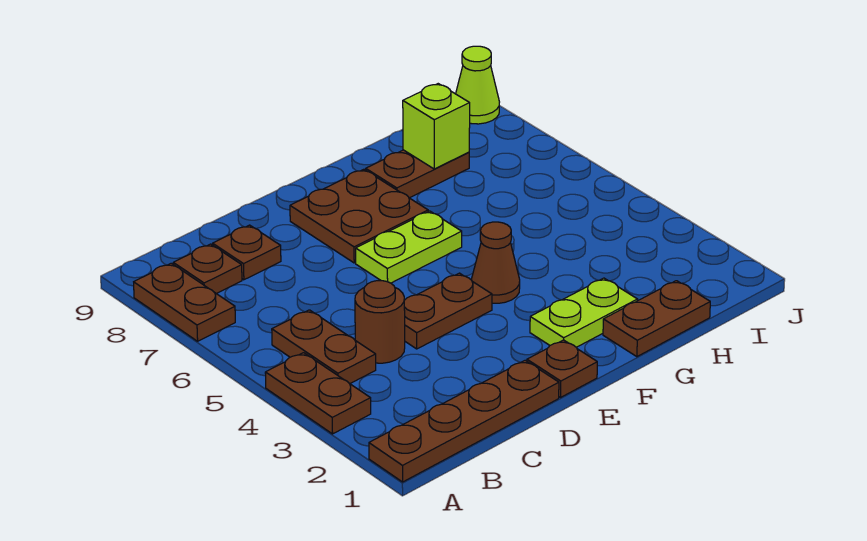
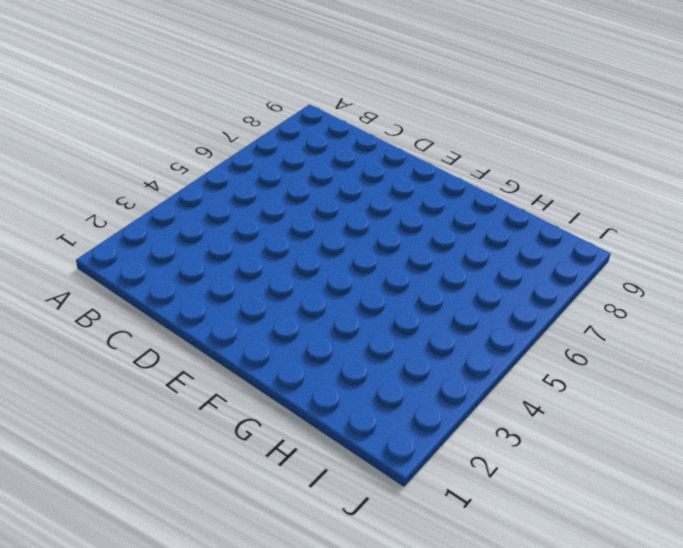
none -> brown plate A1:D1 level 1
none -> brown plate A3:A4 level 1
none -> brown plate A7:A8 level 1

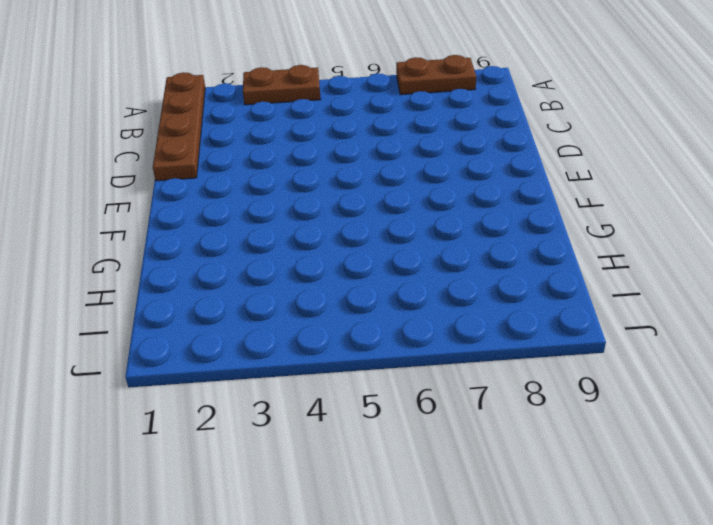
none -> brown plate B4:B5 level 1
none -> brown plate B8 level 1
none -> brown round brick C4 level 1

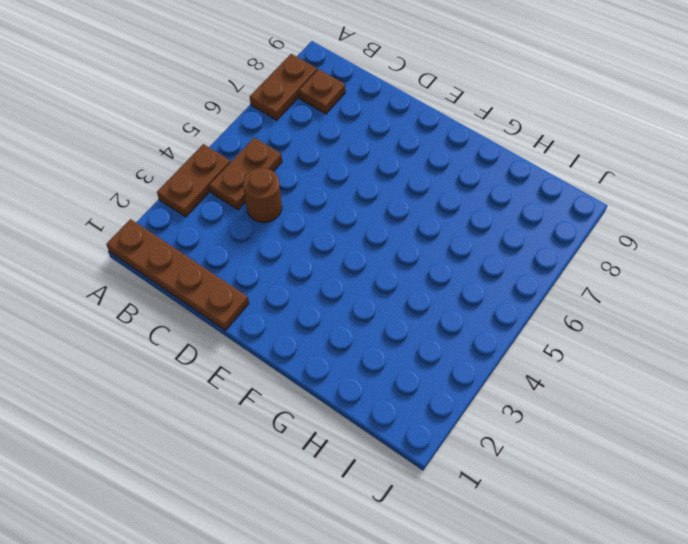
none -> brown plate C8 level 1
none -> brown plate D4:E4 level 1
none -> brown plate E1 level 1

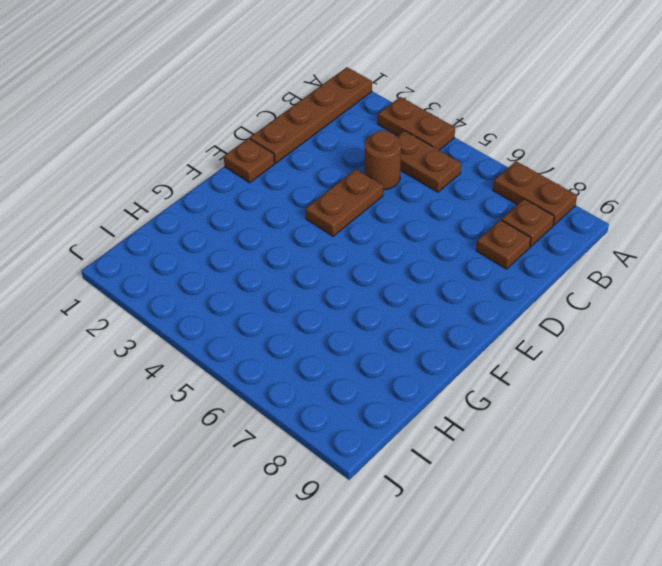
none -> lime plate E6:F6 level 1
none -> brown plate E7:F8 level 1
none -> lime plate F2:G2 level 1

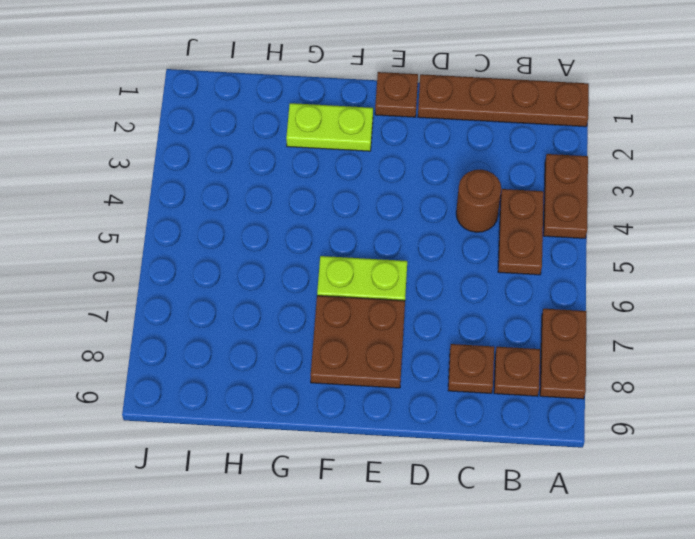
none -> brown plate D4:E4 level 1
none -> brown cone F4 level 1
none -> brown plate G1:H1 level 1

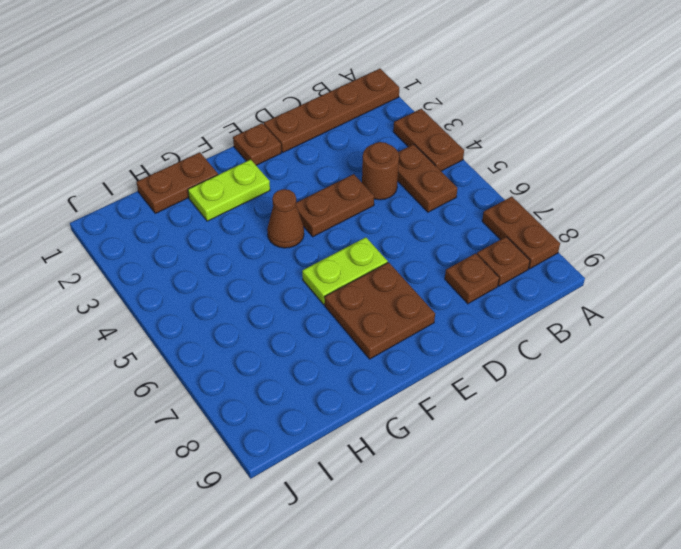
none -> brown plate G8:H8 level 1
none -> lime cone J9 level 1
none -> lime brick H8 level 2

